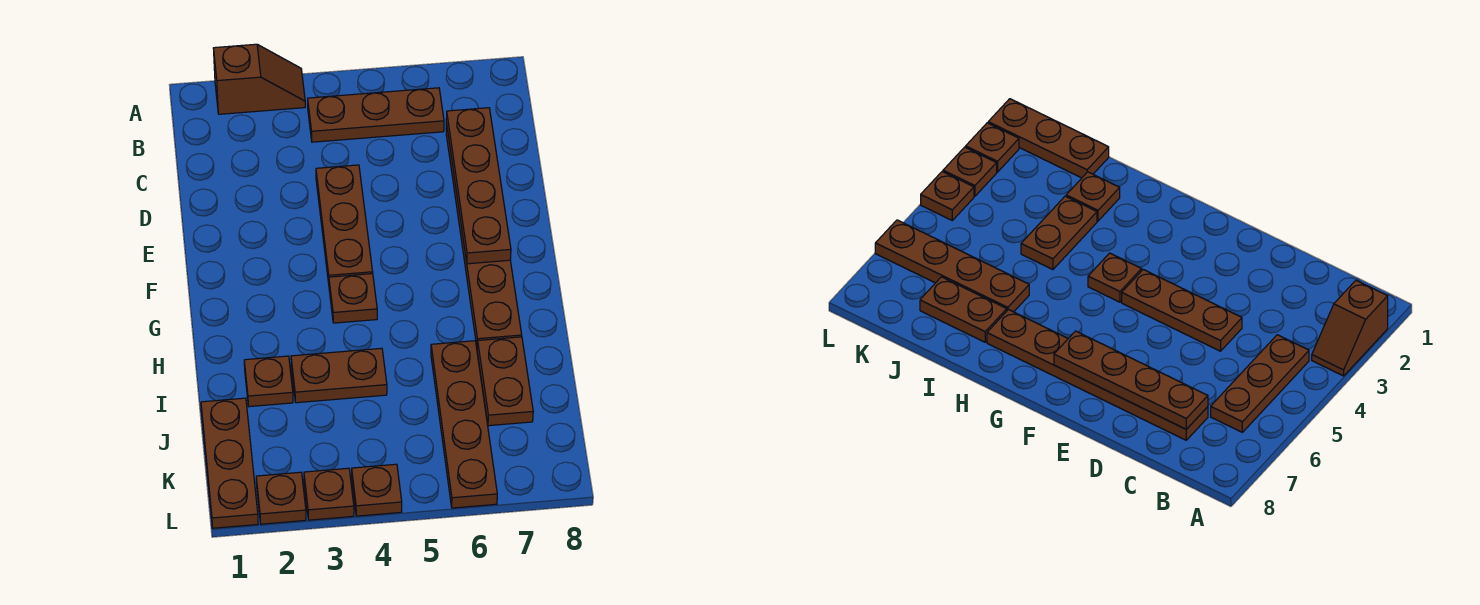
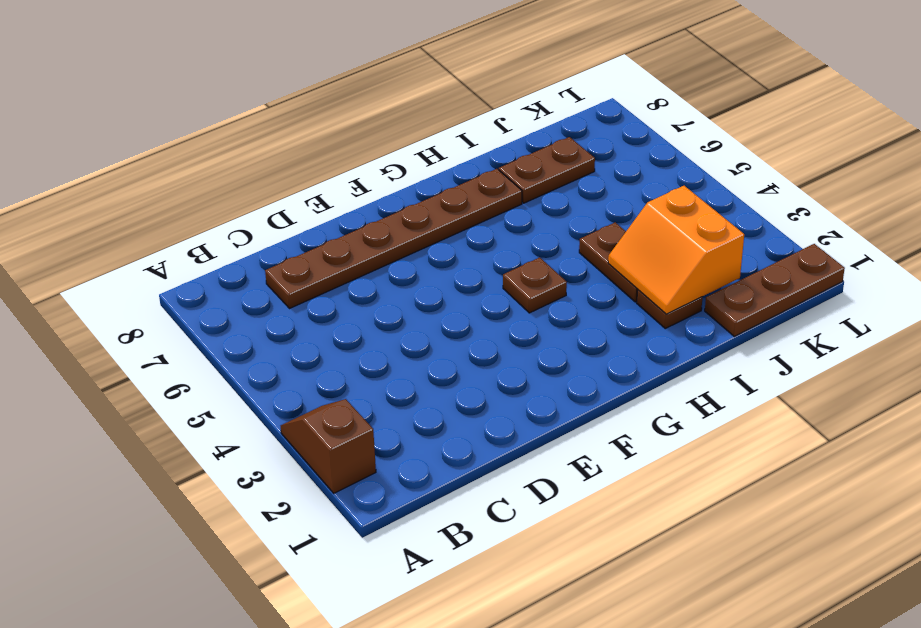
orange slope I2:J3 level 2 top J -> none
none -> brown plate B4:B6 level 1
none -> brown plate D4:F4 level 1
none -> brown plate I6:L6 level 1

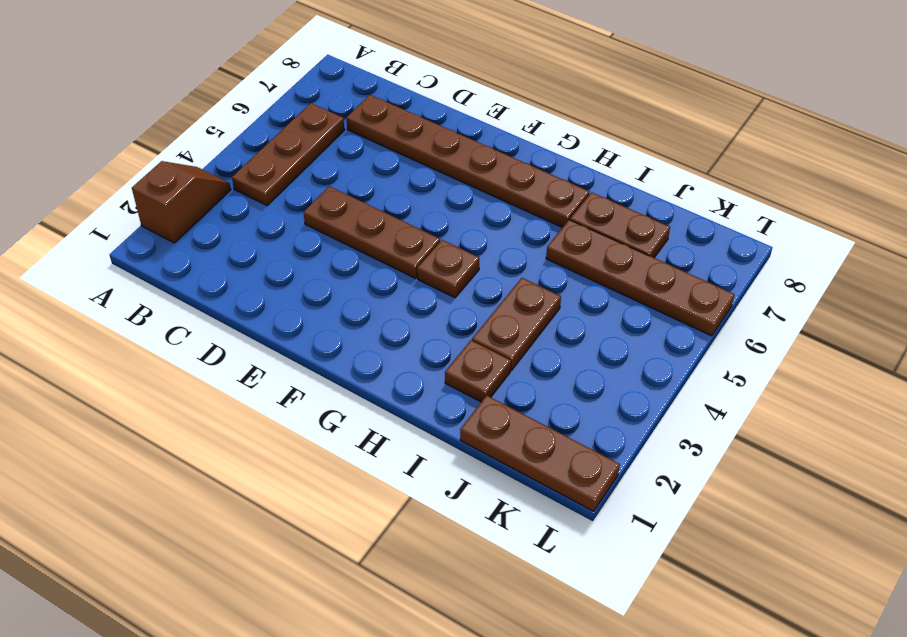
none -> brown plate L2 level 1
none -> brown plate L3 level 1
none -> brown plate L4 level 1

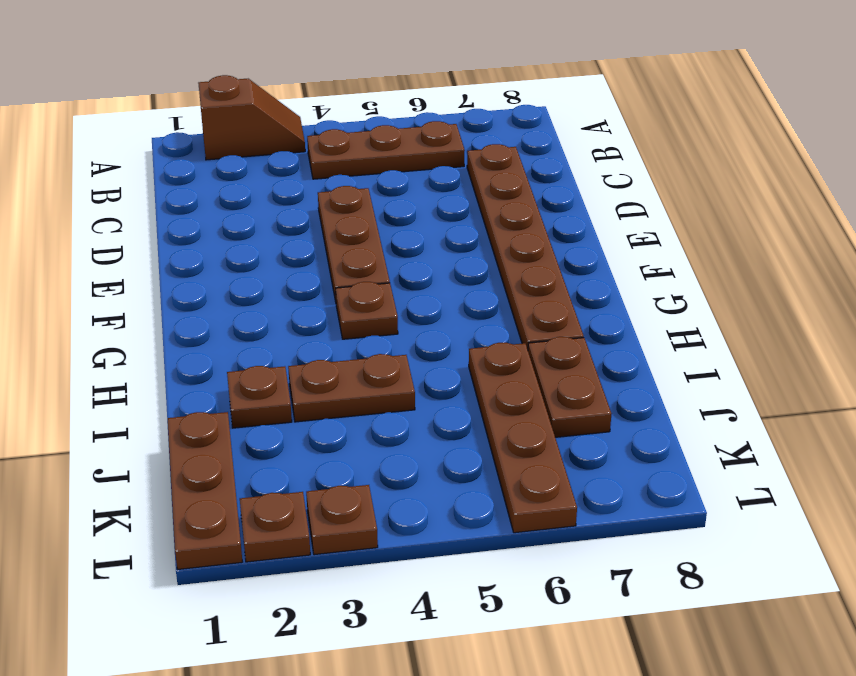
none -> brown plate L4 level 1
none -> brown plate C7:F7 level 2

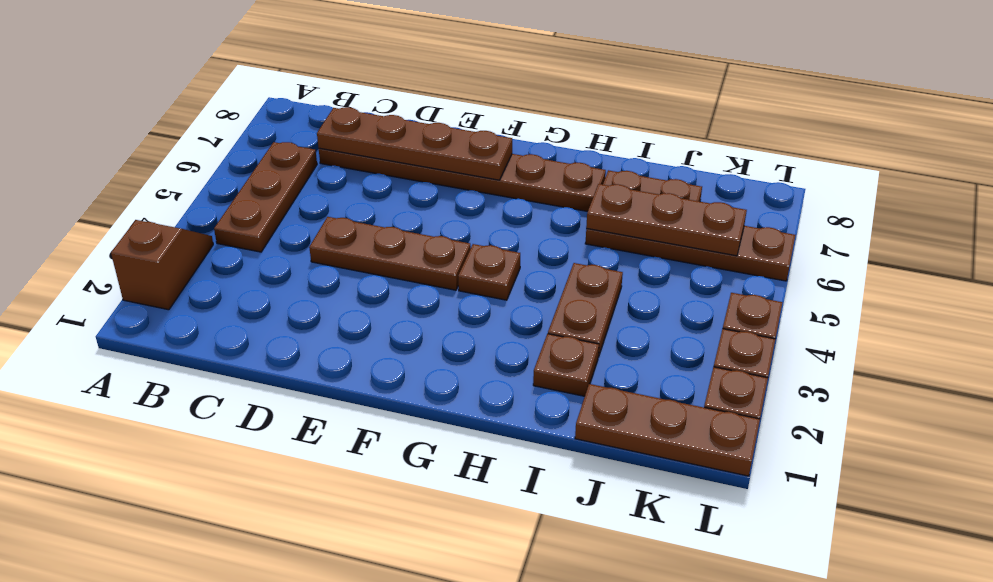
brown plate I6:K6 level 2 -> none

